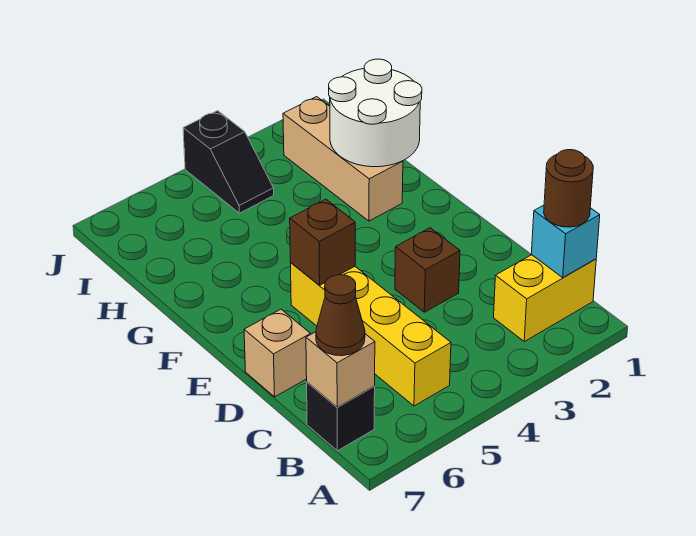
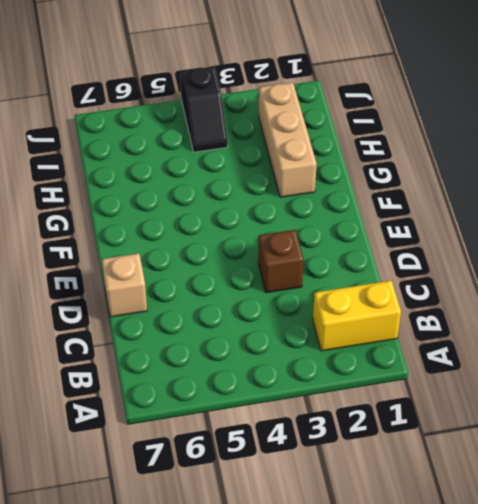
none -> yellow brick B5:E5 level 1
none -> black brick B7 level 1
none -> cyan brick B1 level 2

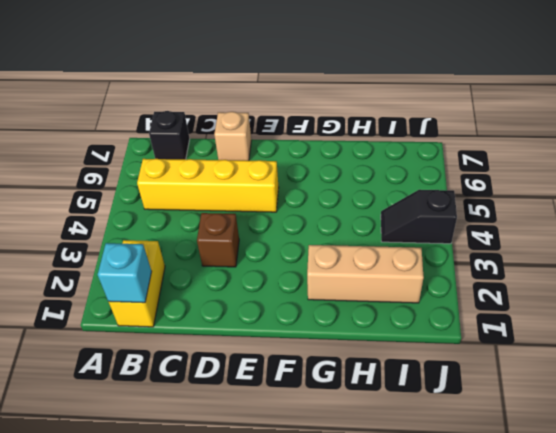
none -> tan brick B7 level 2
none -> brown brick E5 level 2
none -> white round brick G1:H2 level 2

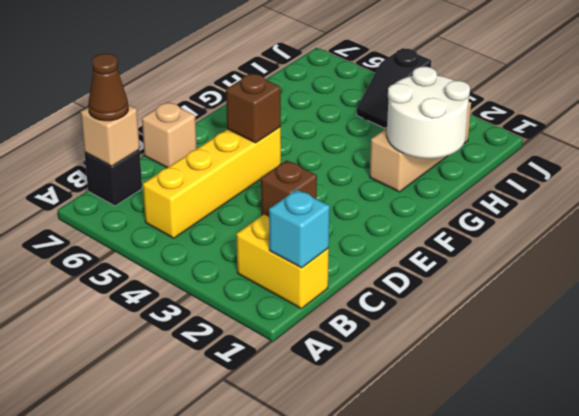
none -> brown round brick B1 level 3

